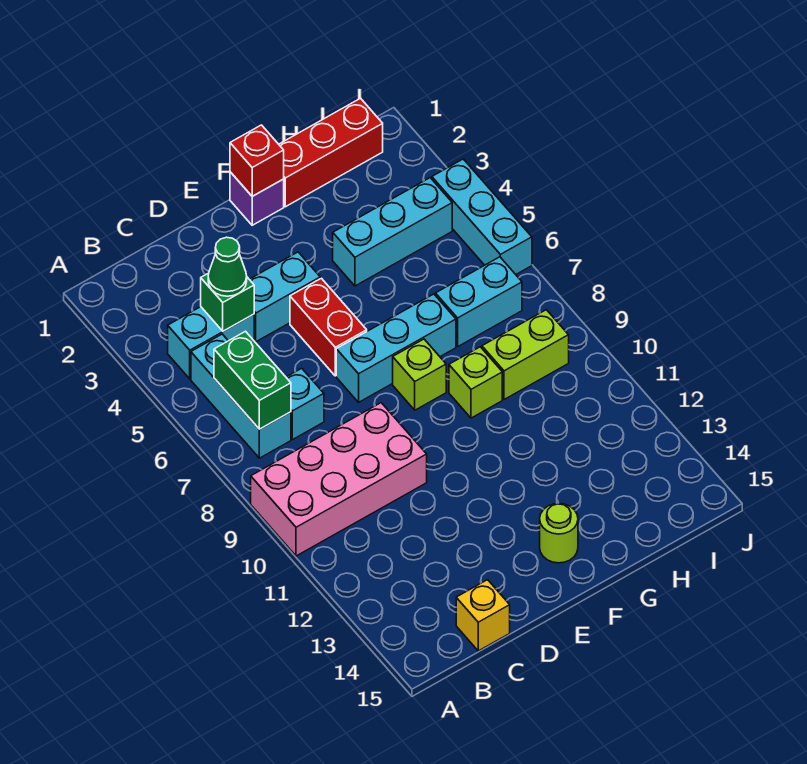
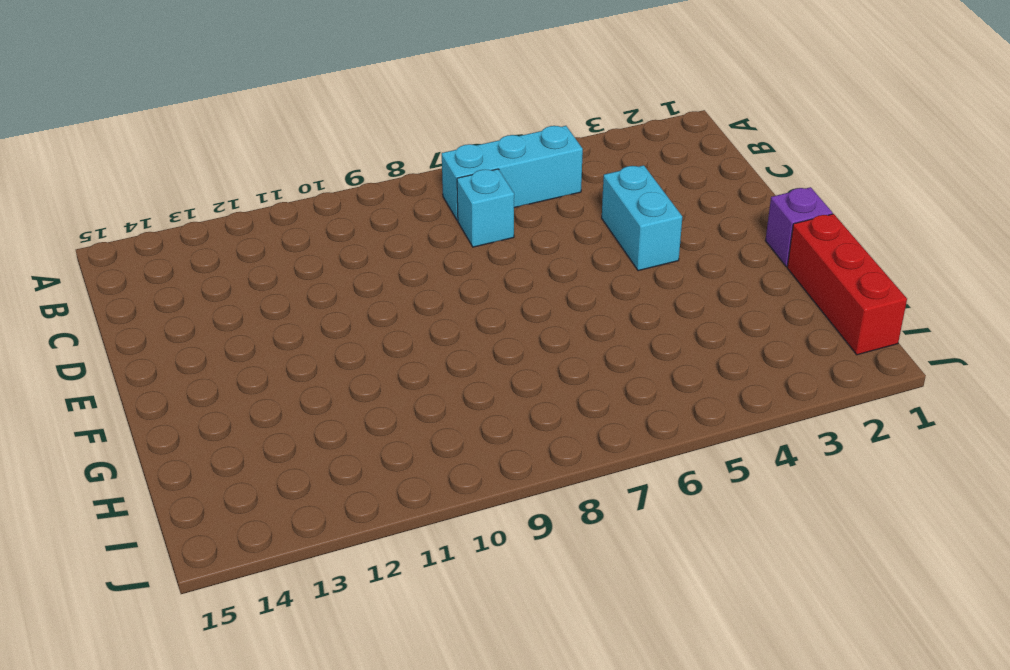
none -> pink brick A9:D10 level 1
none -> cyan brick B4:C4 level 1
none -> yellow brick C15 level 1

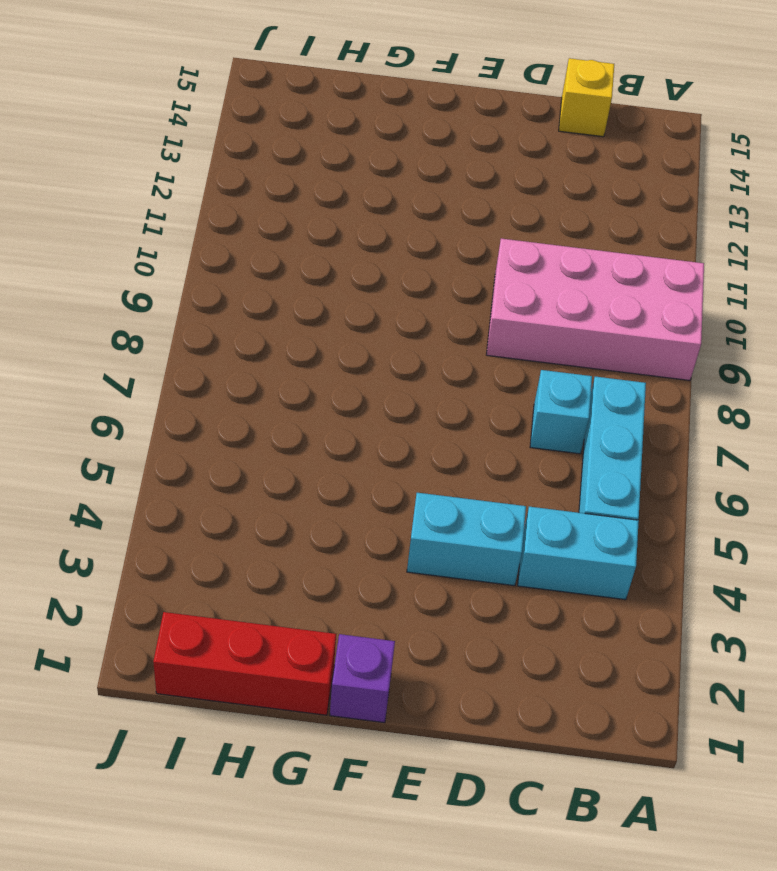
none -> red brick E5:E6 level 1
none -> cyan brick E7:G7 level 1
none -> lime brick F8 level 1

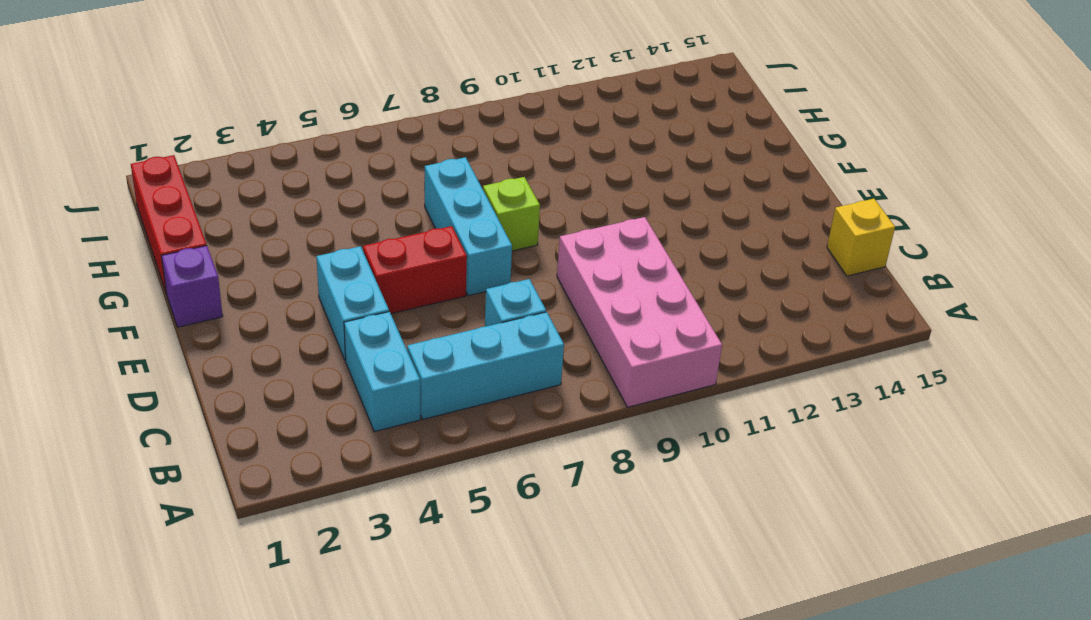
none -> lime round brick F14 level 1
none -> cyan brick G4:I4 level 1
none -> lime brick G9 level 1

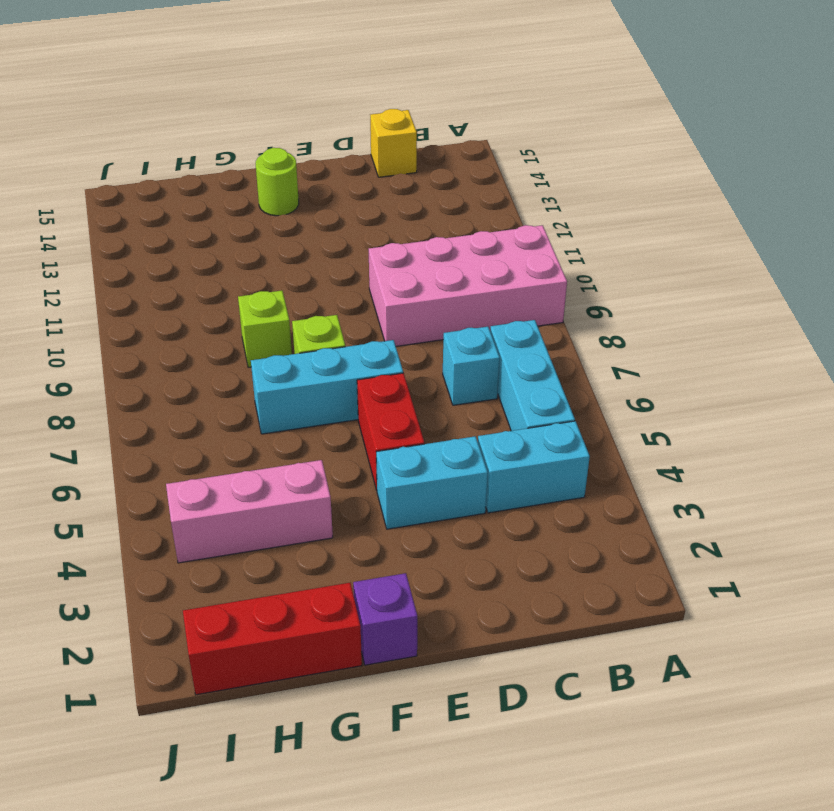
pink brick G4:I4 level 1 -> cyan brick G4:I4 level 1
none -> cyan brick H7:I7 level 1
none -> lime brick H9:I9 level 1
none -> cyan brick J4:J6 level 1

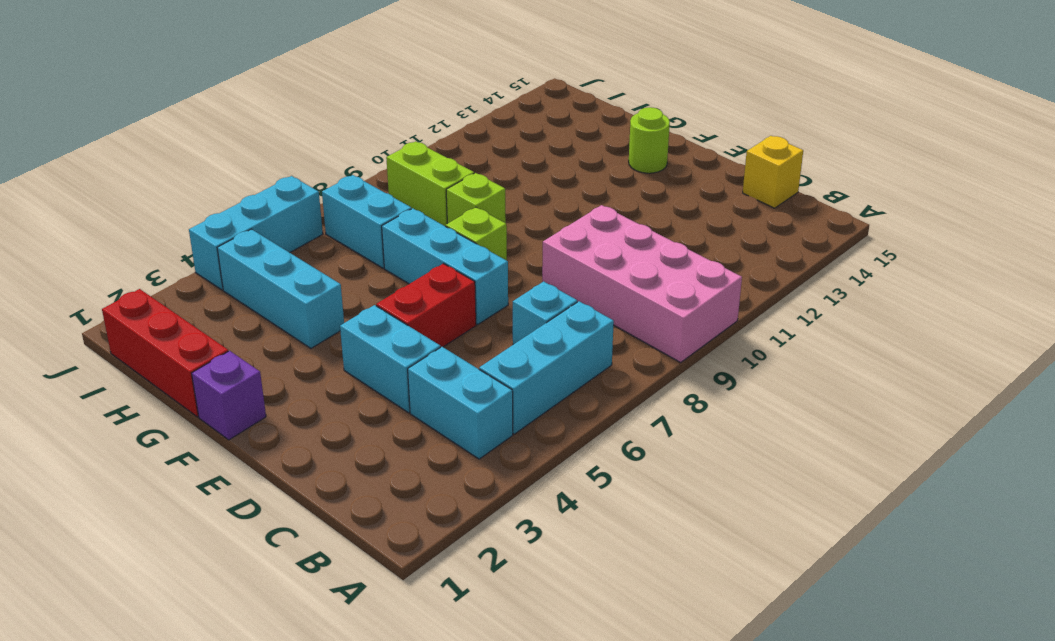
none -> green brick B6:B7 level 2
none -> green brick C4 level 2
none -> red brick F1 level 2

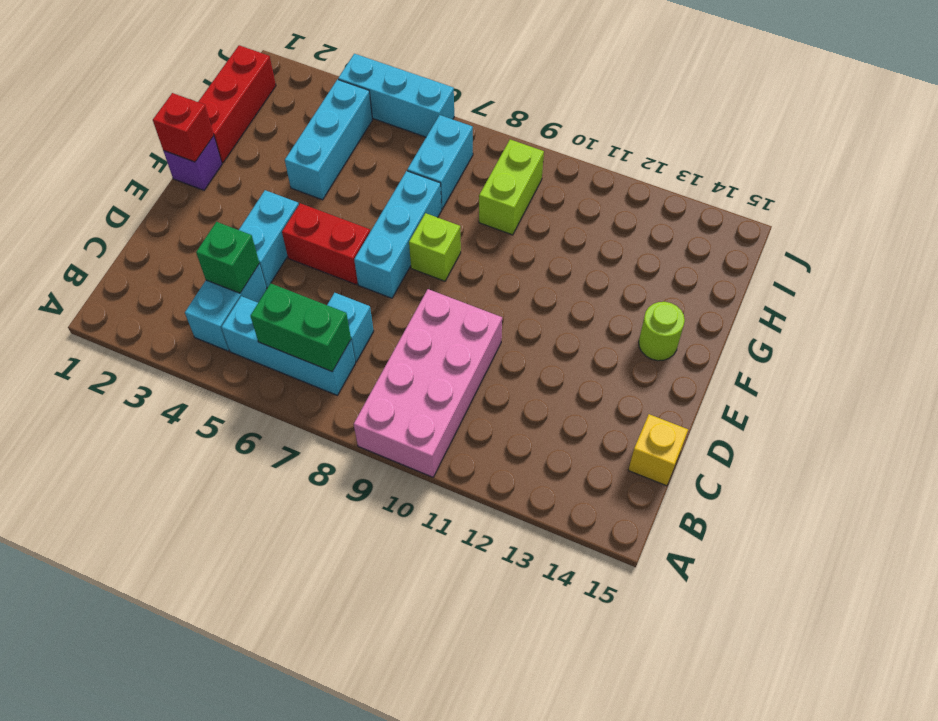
none -> lime brick G9 level 1
none -> green cone C4 level 3

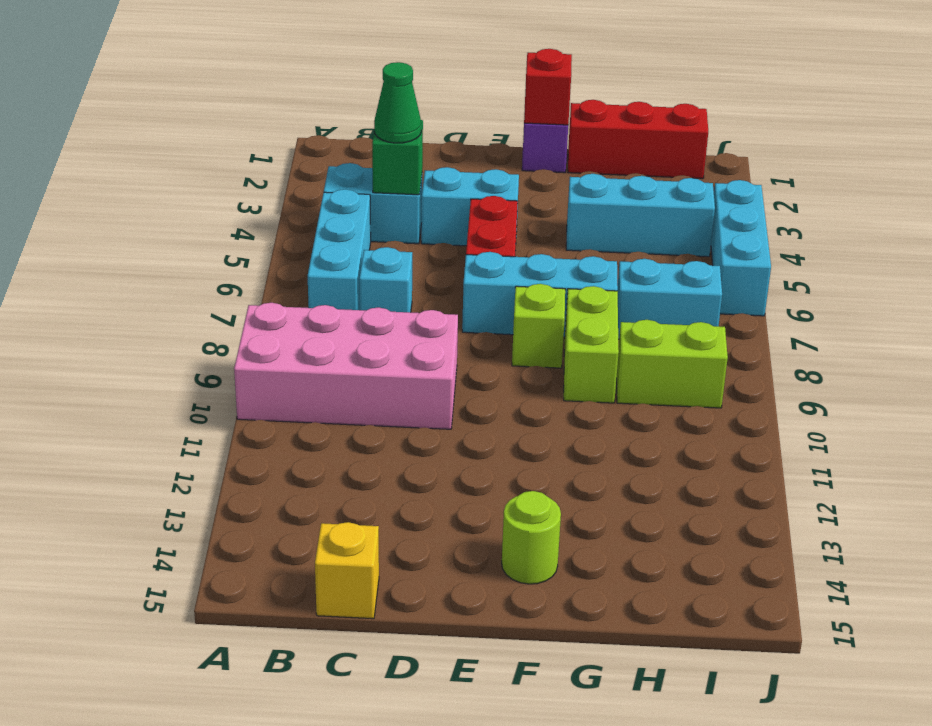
lime brick G8:G9 level 1 -> lime brick G9 level 1
none -> green brick B6:B7 level 2

